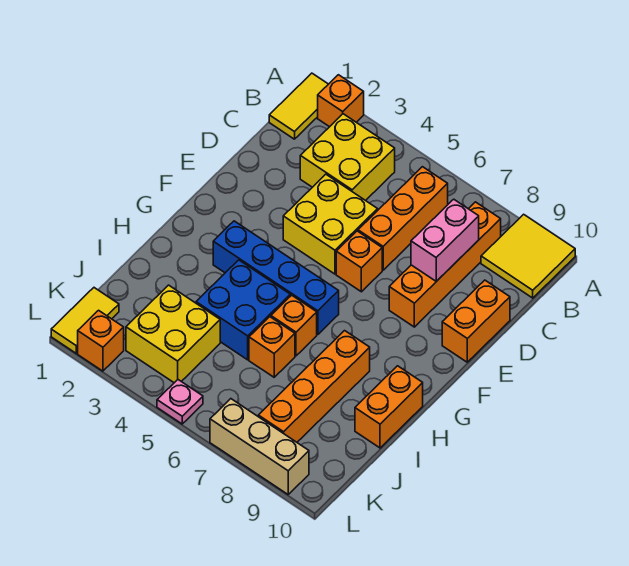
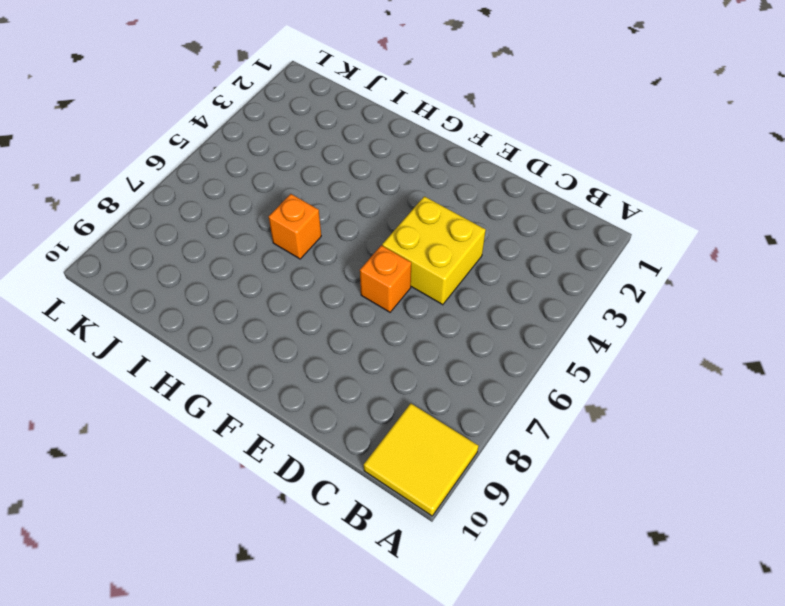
none -> yellow tile A1:B1 level 1
none -> orange brick A2 level 1
none -> yellow brick B3:C4 level 1

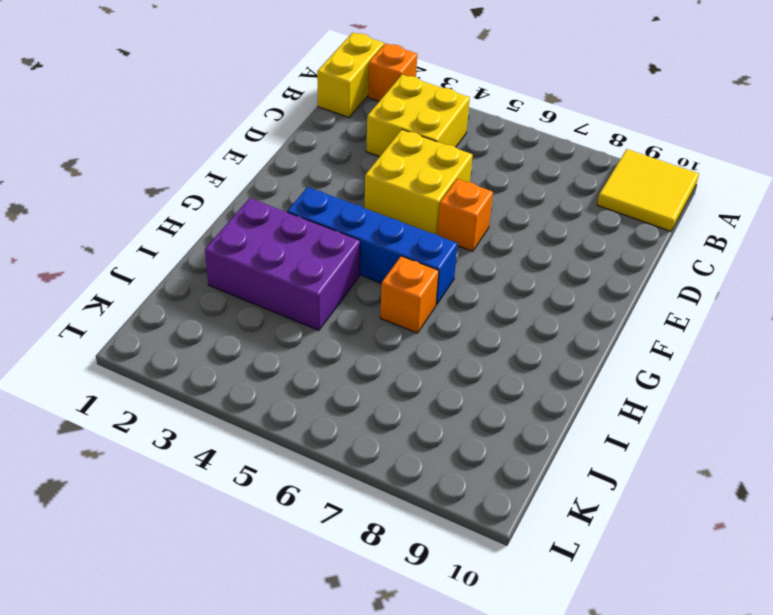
yellow brick A1:B1 level 1 -> yellow tile A1:B1 level 1
purple brick H2:I4 level 1 -> blue brick H4:I5 level 1
none -> orange brick B6:D6 level 1
none -> orange brick B8:E8 level 1
none -> orange brick D10:E10 level 1

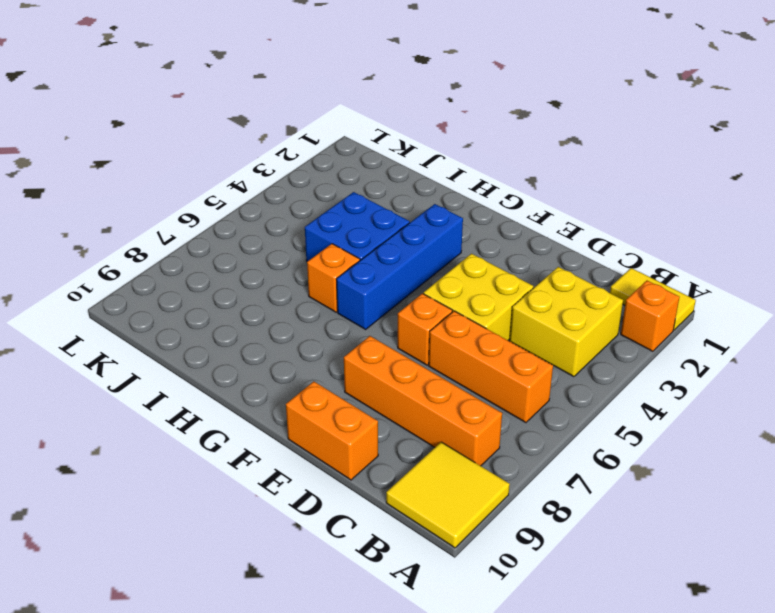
none -> orange brick H8:K8 level 1
none -> orange brick H10:I10 level 1
none -> orange brick I6 level 1

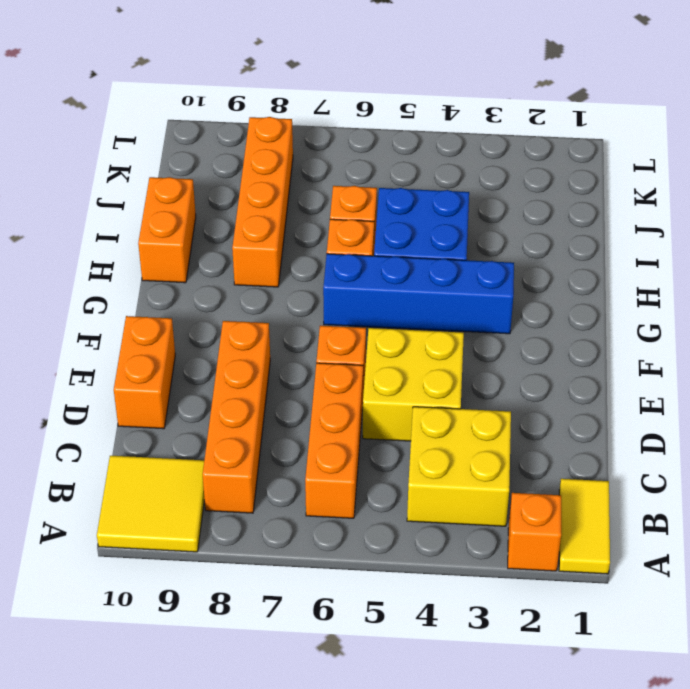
none -> yellow brick J3:K4 level 1
none -> yellow tile K1:L1 level 1
none -> orange brick L2 level 1

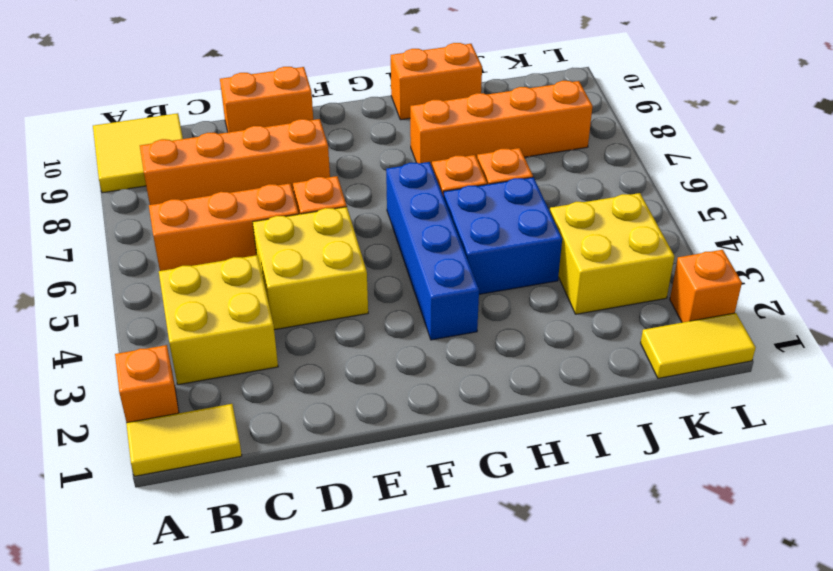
none -> pink plate L5 level 1
none -> tan brick L7:L9 level 1
none -> pink brick C8:D8 level 2

